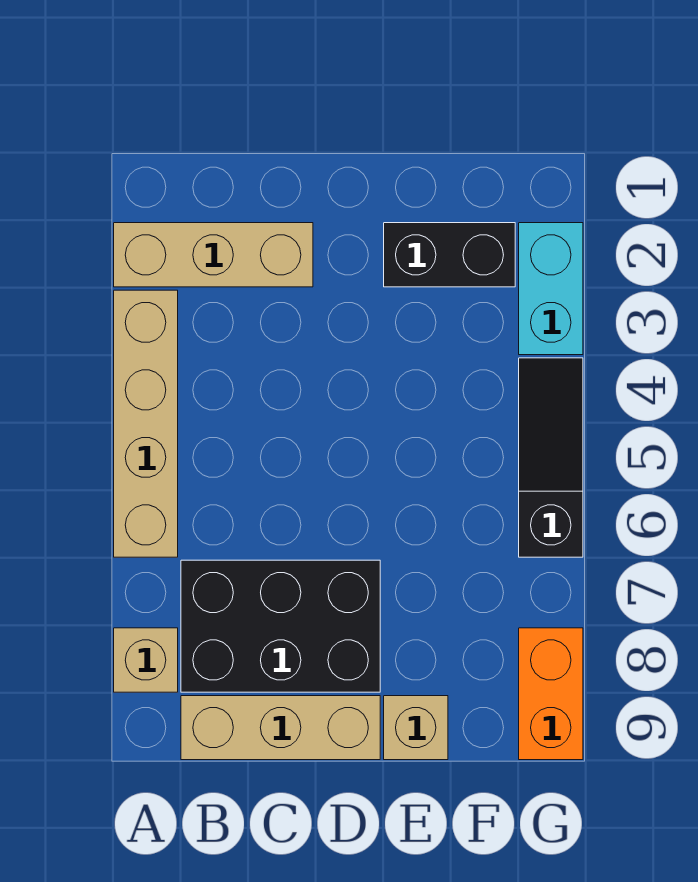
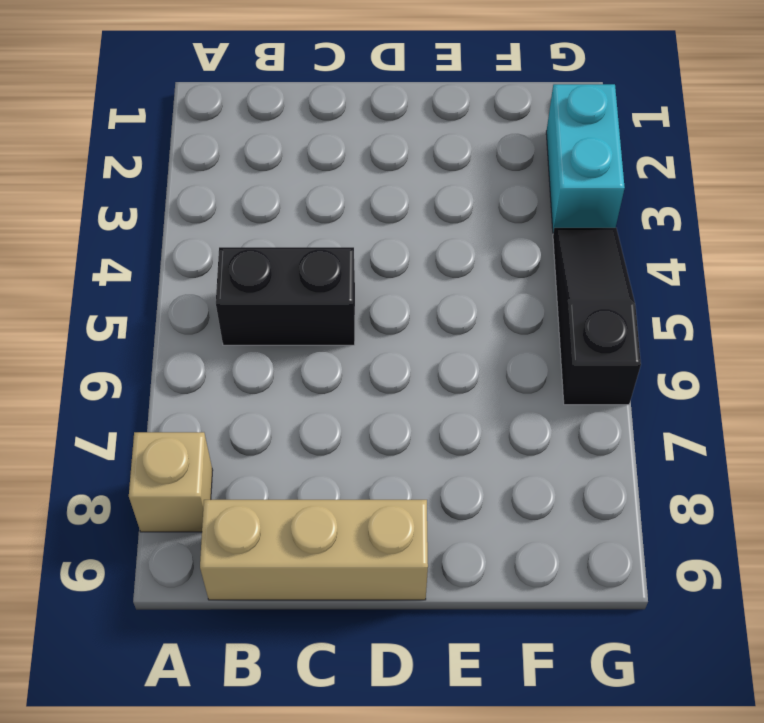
black brick B5:C5 level 1 -> black brick E2:F2 level 1
none -> tan brick A2:C2 level 1
none -> tan brick A3:A6 level 1

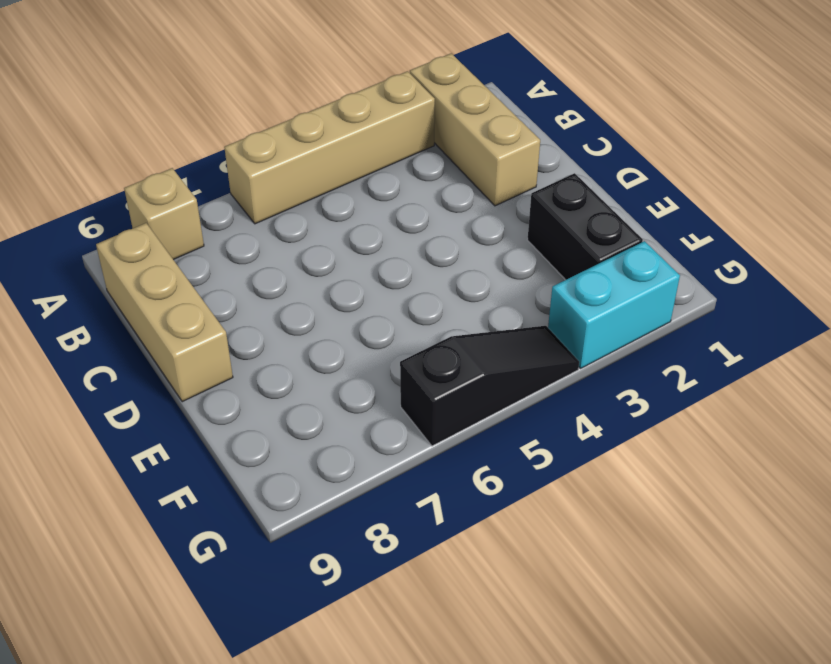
none -> black brick B7:D8 level 1
none -> tan brick E9 level 1

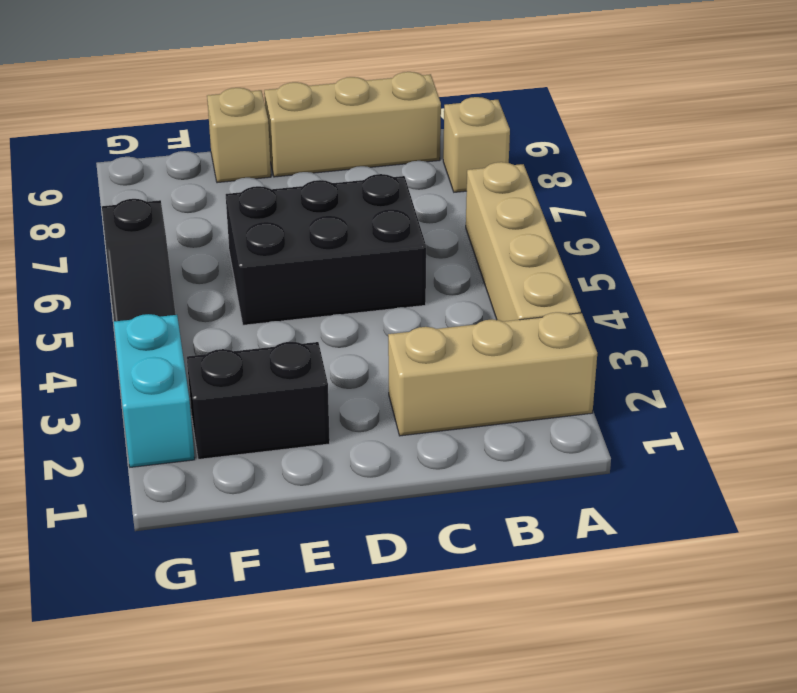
black brick C5:E6 level 1 -> black brick B7:D8 level 1
none -> orange brick G8:G9 level 1

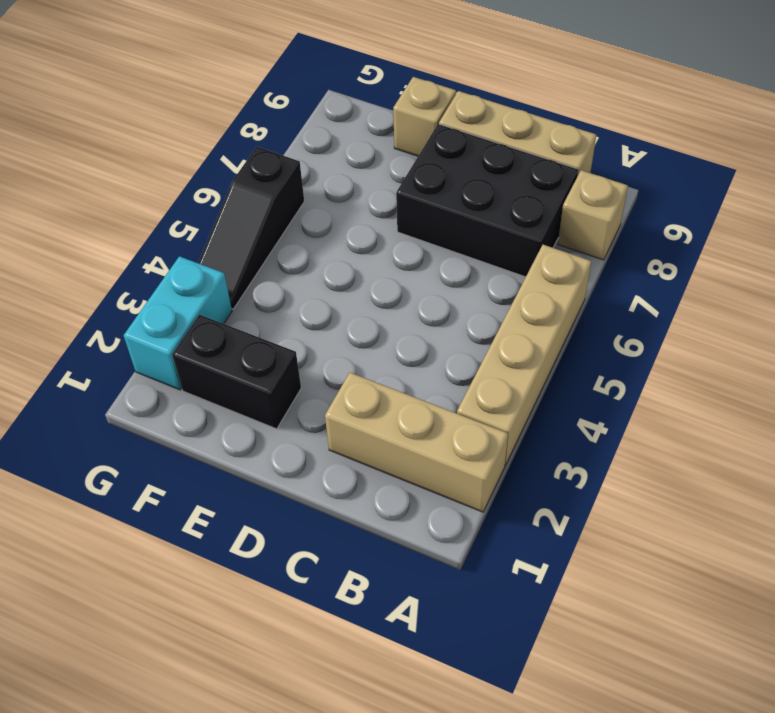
none -> orange brick G8:G9 level 1

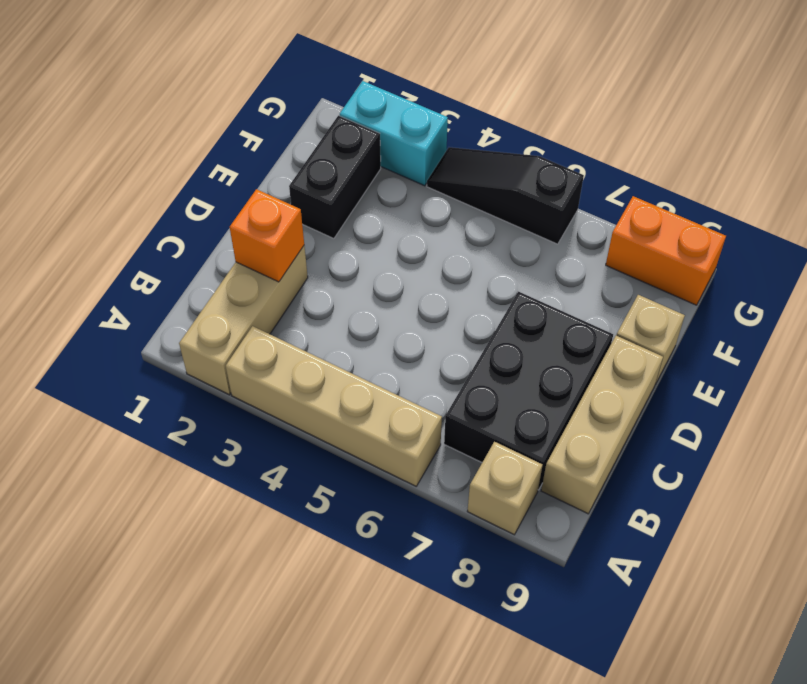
orange brick C2 level 2 -> none

